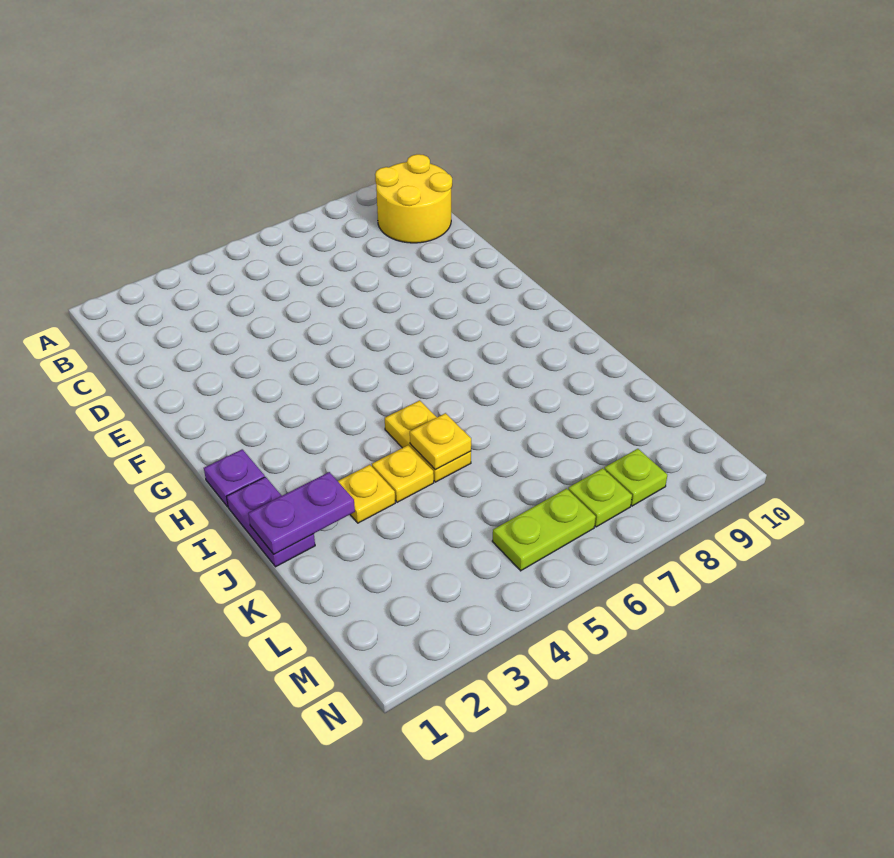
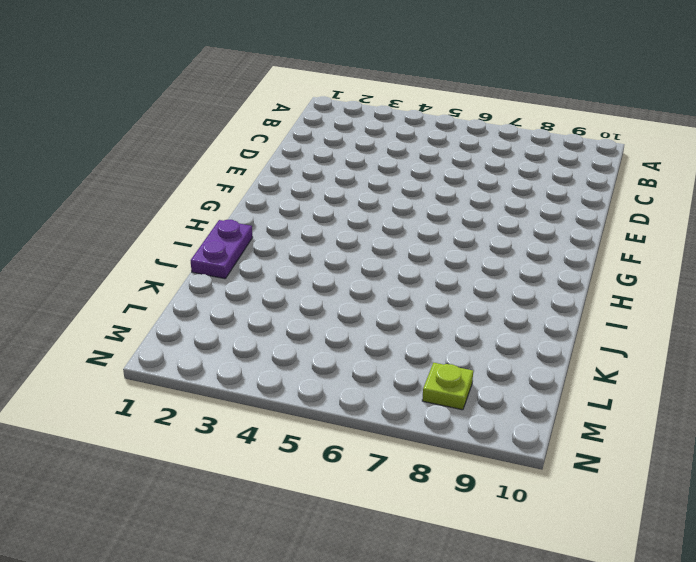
none -> yellow round brick B9:C10 level 1
none -> purple plate H1 level 1

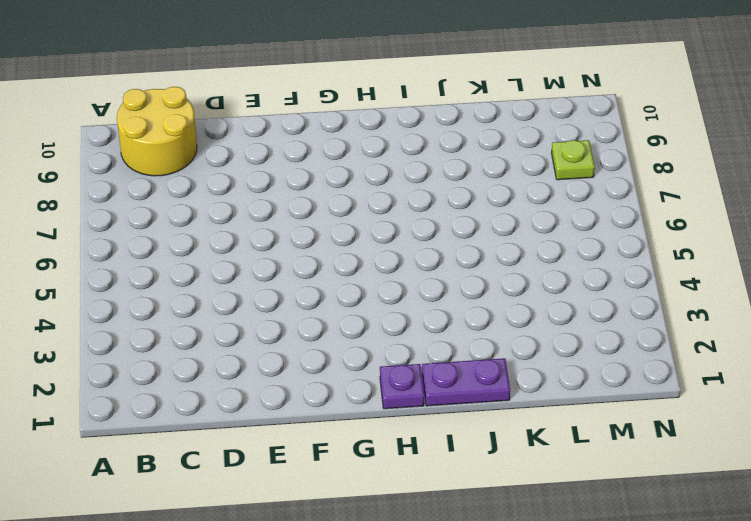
none -> yellow plate I5:J5 level 1
none -> yellow plate J3 level 1

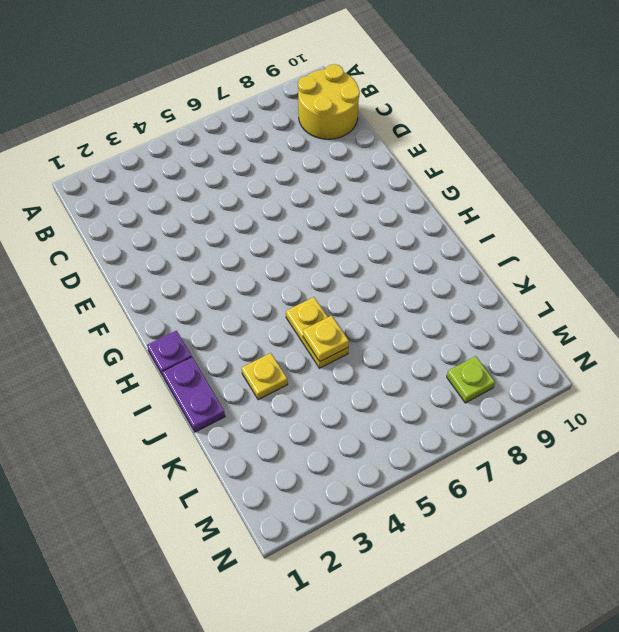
none -> yellow plate J4 level 1
none -> lime plate M5:M6 level 1

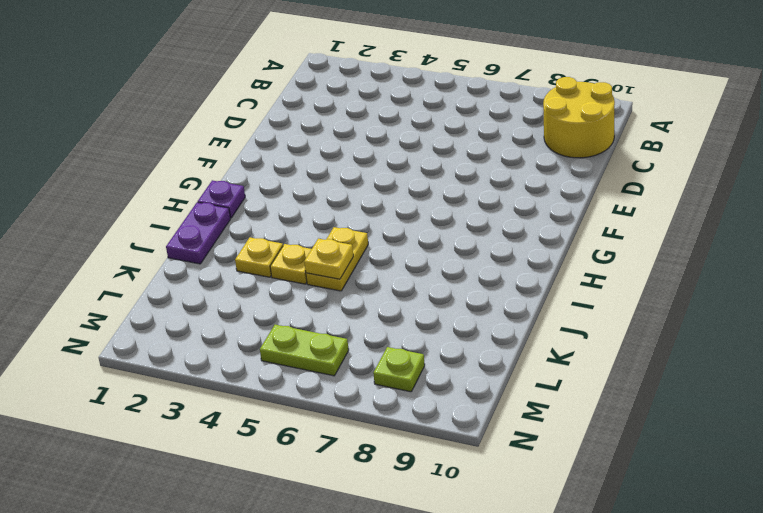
none -> lime plate M7 level 1
none -> purple plate J1:J2 level 2

